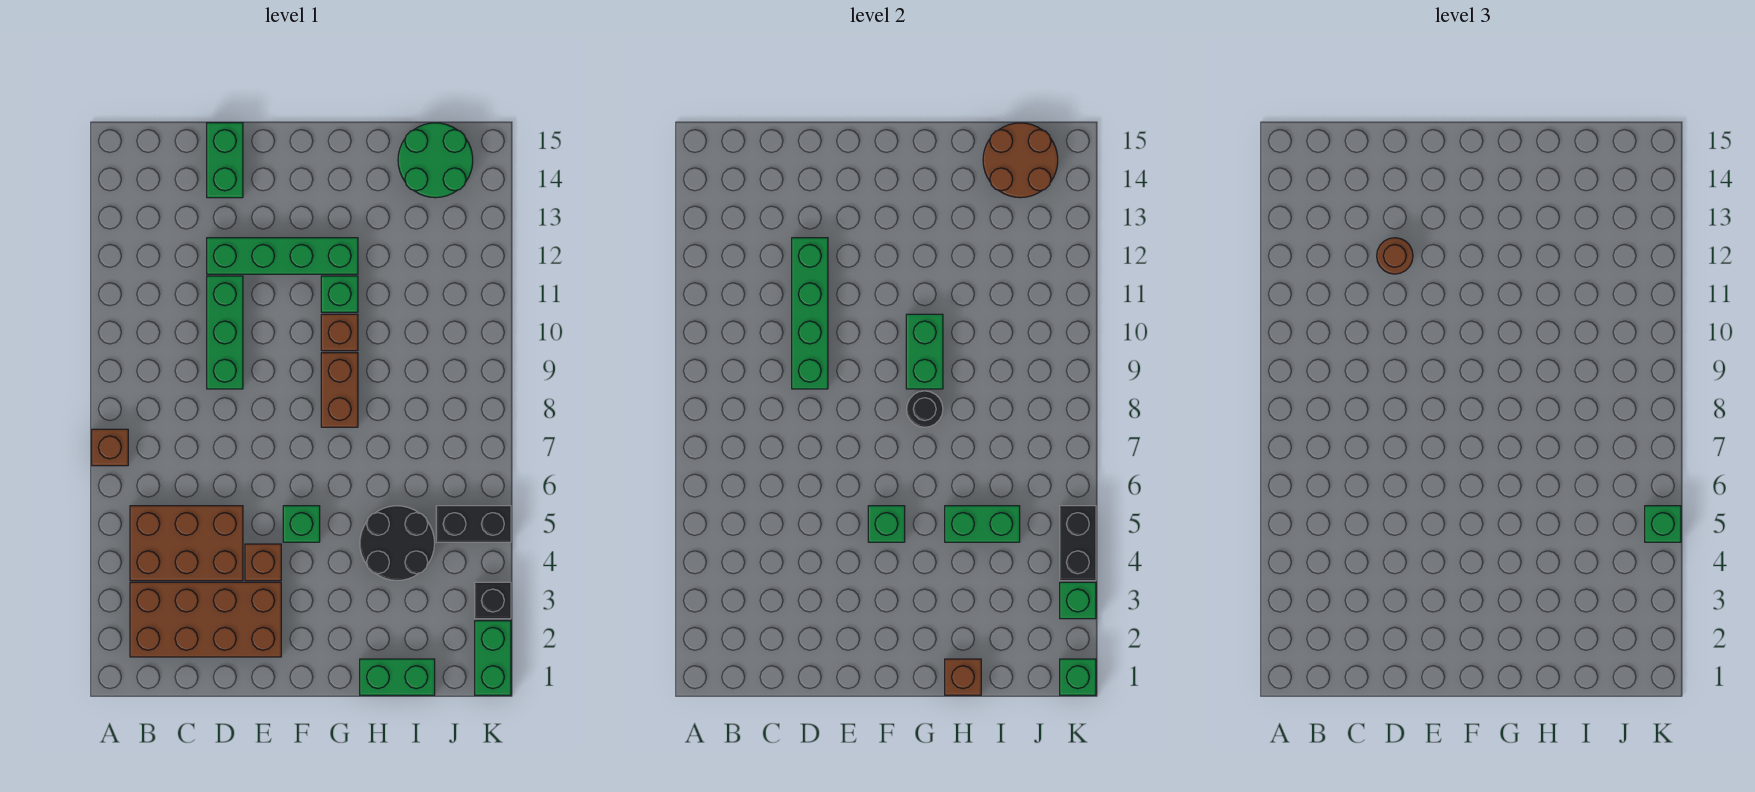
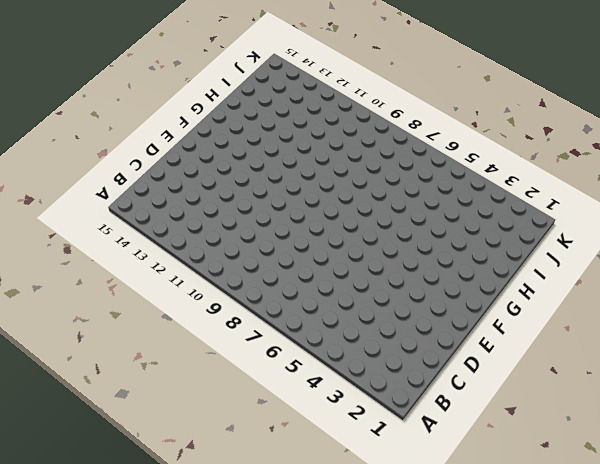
none -> brown brick A7 level 1
none -> brown brick B2:E3 level 1
none -> brown brick B4:D5 level 1

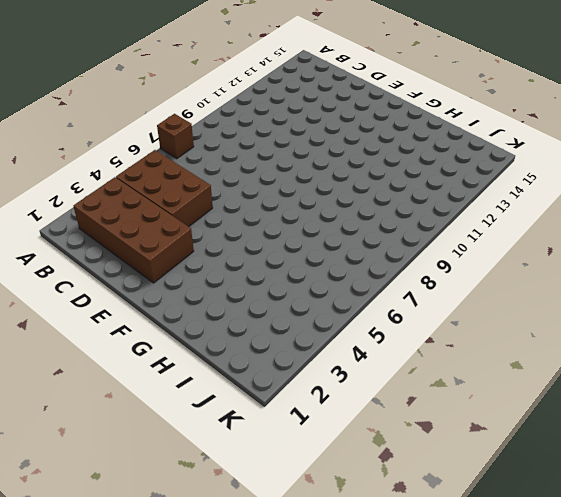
none -> green brick D9:D11 level 1
none -> green brick D12:G12 level 1
none -> green brick D14:D15 level 1

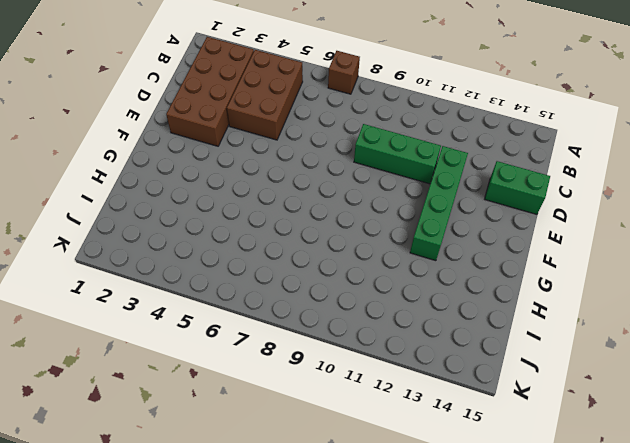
none -> brown brick E4 level 1
none -> green brick F5 level 1
none -> brown brick G8:G9 level 1

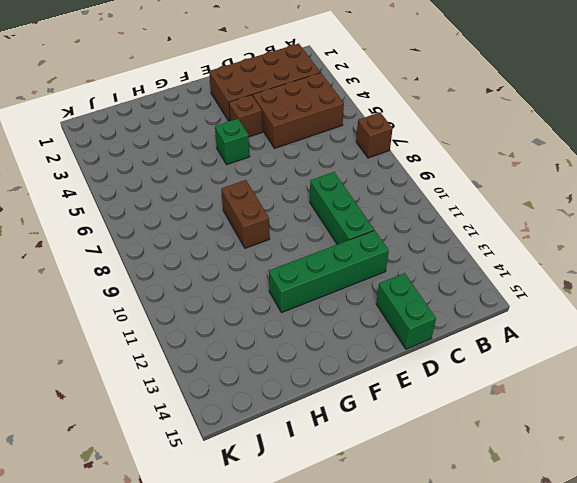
none -> brown brick G10 level 1
none -> green brick G11 level 1
none -> green brick H1:I1 level 1

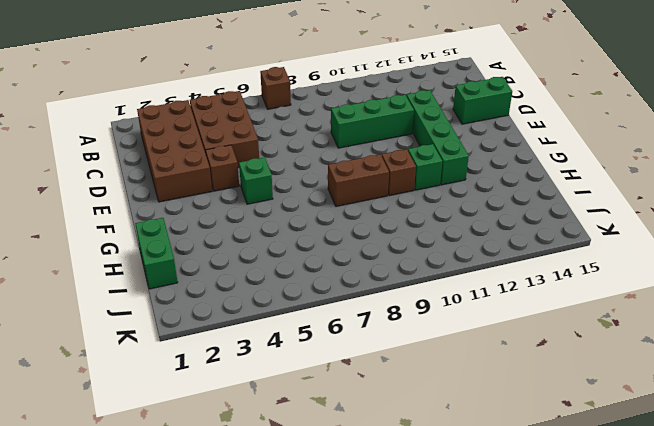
none -> black round brick H4:I5 level 1
none -> green round brick I14:J15 level 1
none -> black brick J5:K5 level 1

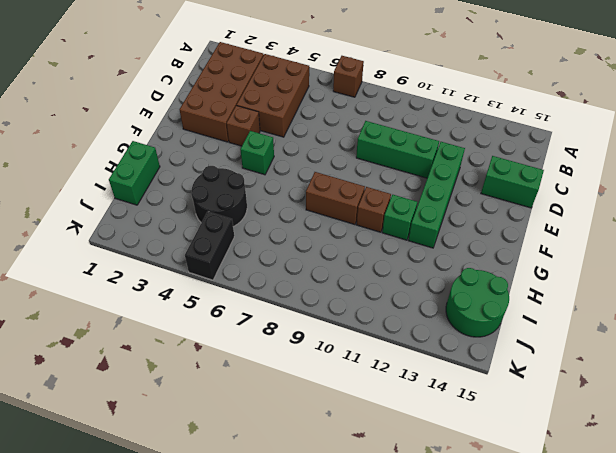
none -> green brick K1:K2 level 1
none -> black brick K3 level 1
none -> green brick D9:D12 level 2

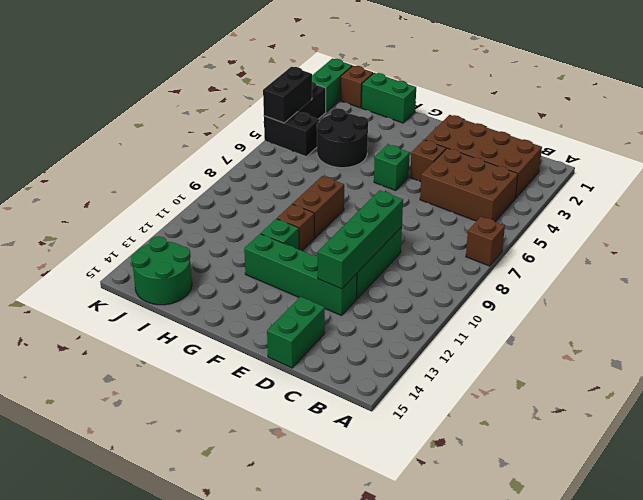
brown brick J1 level 1 -> brown brick H1 level 2
none -> green brick F5 level 2
none -> black round brick G8 level 2
none -> green brick G9:G10 level 2

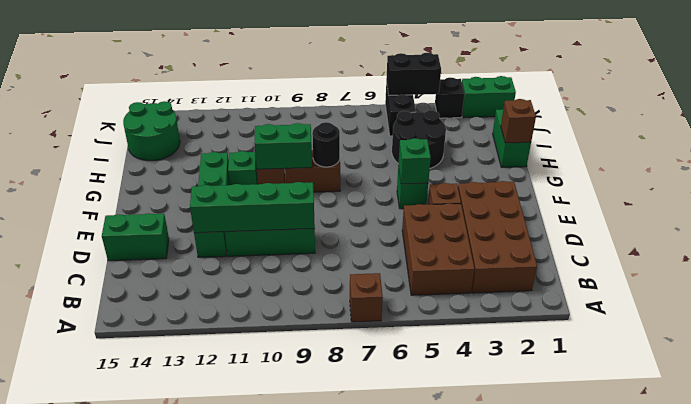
none -> green brick H5:I5 level 2
none -> brown round brick I14:J15 level 2
none -> green brick K1 level 2

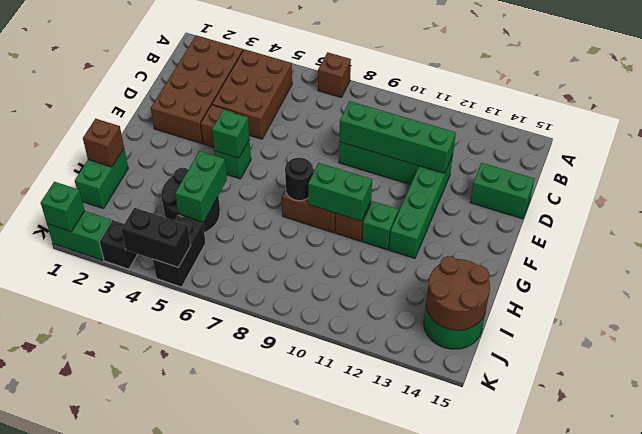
none -> green brick K3 level 2
none -> brown round brick D12 level 3
none -> green brick K5 level 3

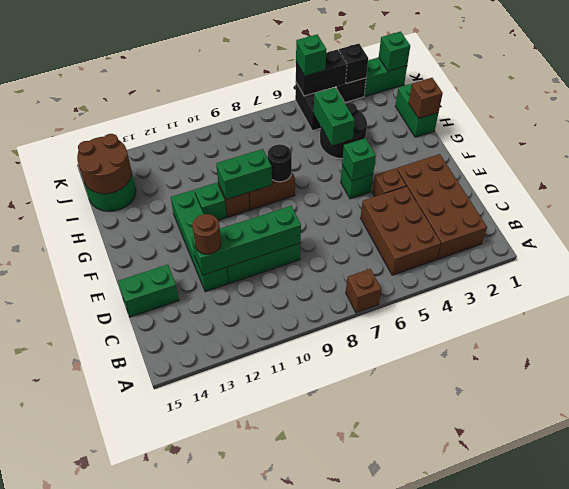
black brick K3 level 2 -> green brick K3 level 2

